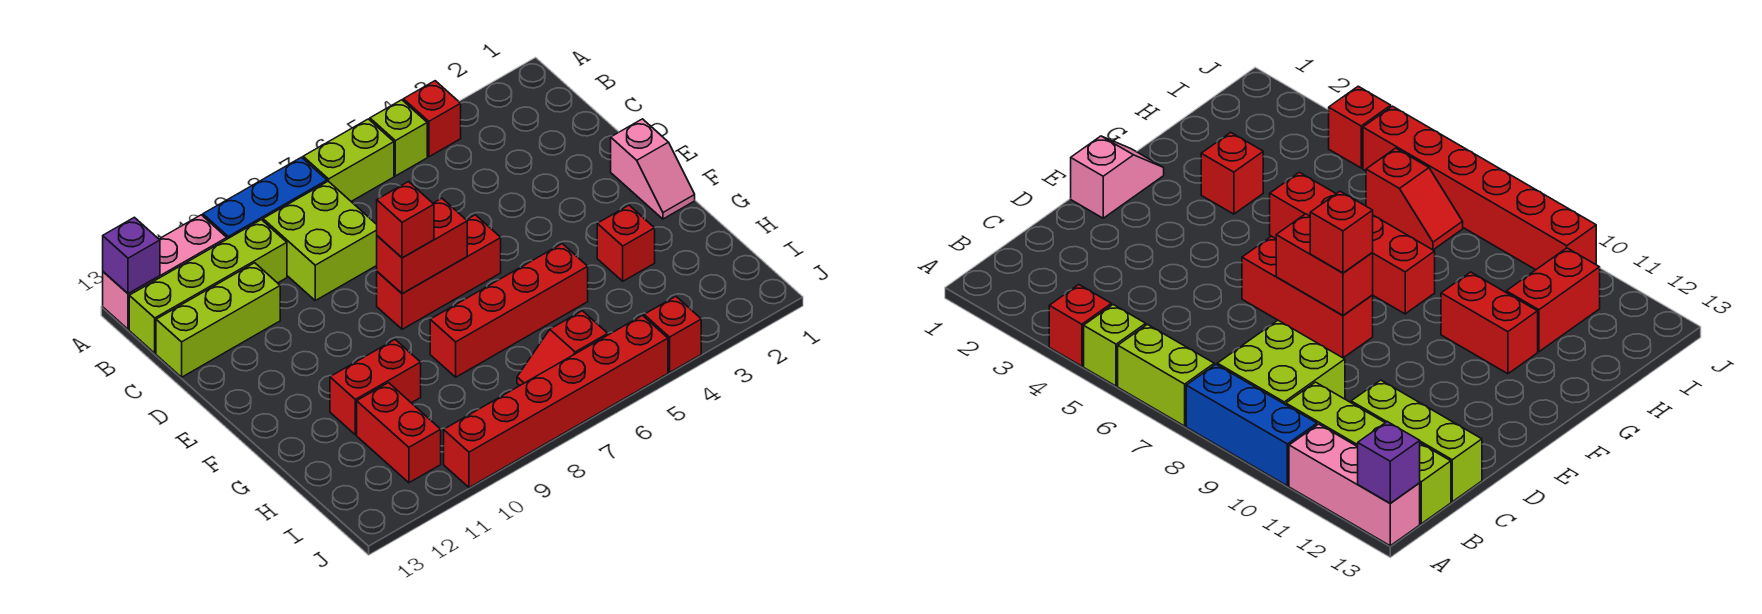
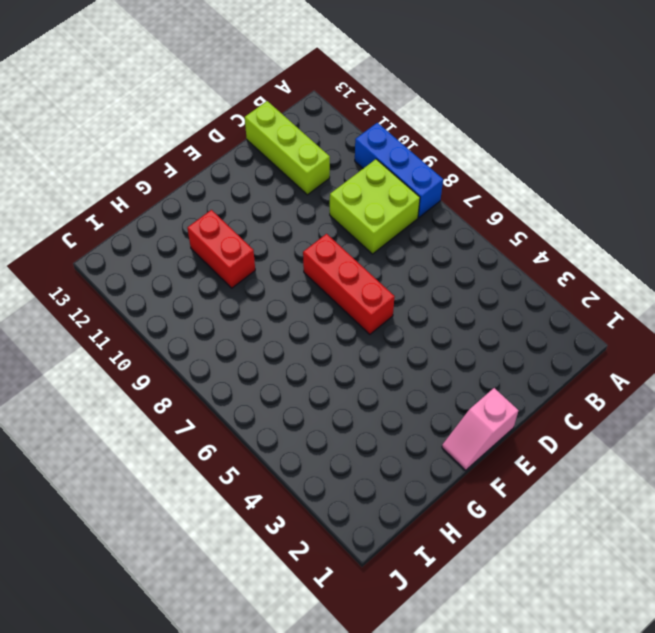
none -> red brick A4 level 1
none -> lime brick A5 level 1
none -> lime brick A6:A7 level 1

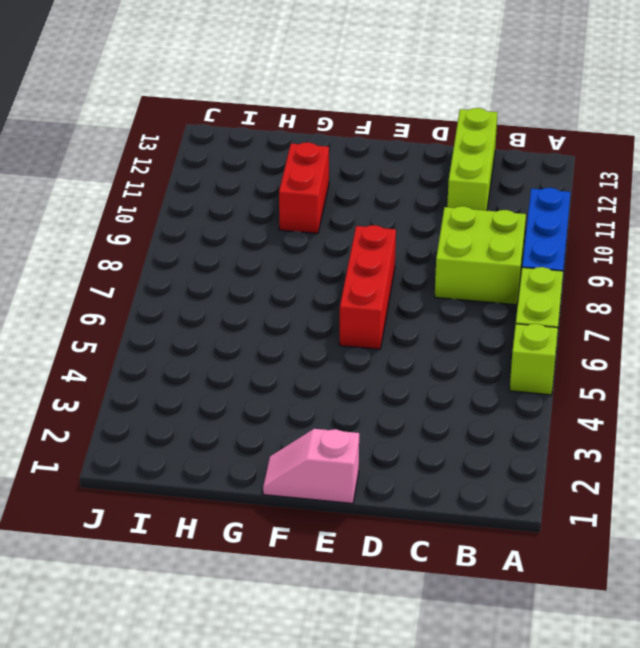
none -> red brick A4 level 1
none -> pink brick A11:A13 level 1
none -> lime brick B10:B13 level 1

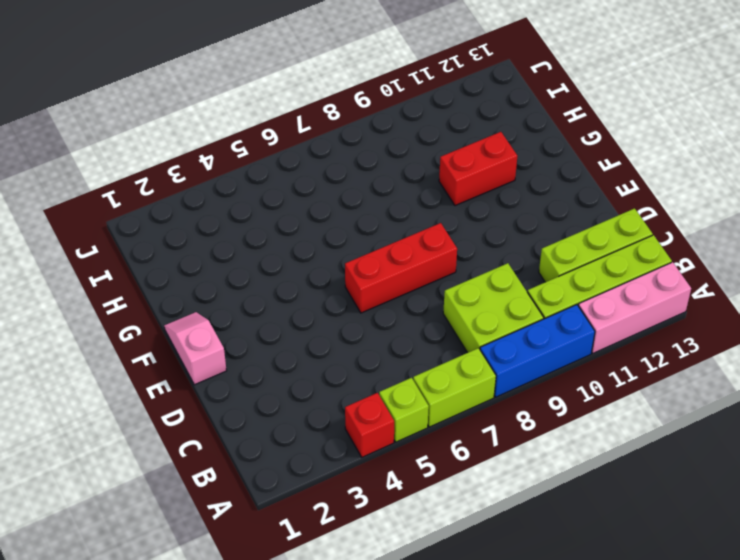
none -> red brick G3 level 1
none -> red brick G5:G8 level 1
none -> red brick H11:I11 level 1

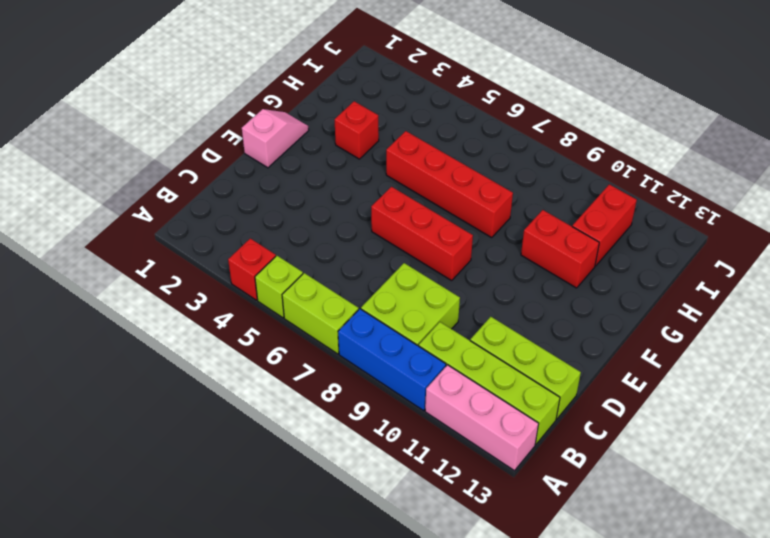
none -> red slope I6:I7 level 1 top 6
none -> red brick J4 level 1
none -> red brick J5:J10 level 1

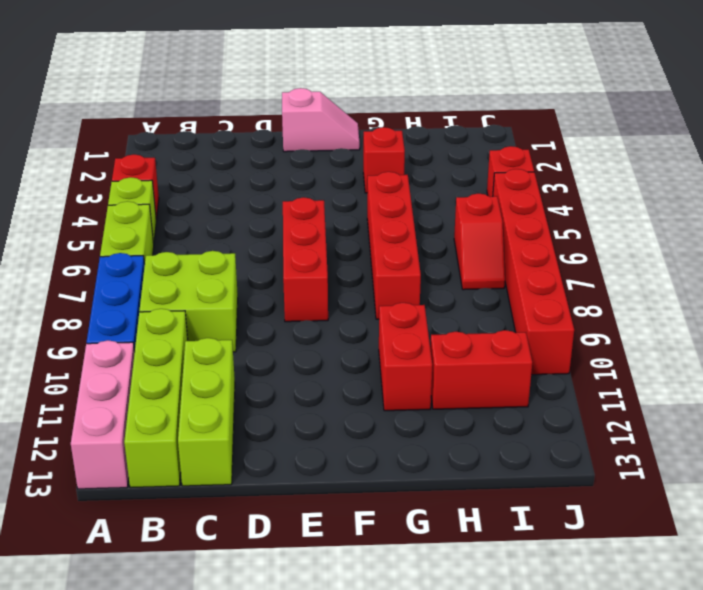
none -> purple brick A13 level 2
none -> red brick E7:E8 level 2
none -> red brick E8 level 3

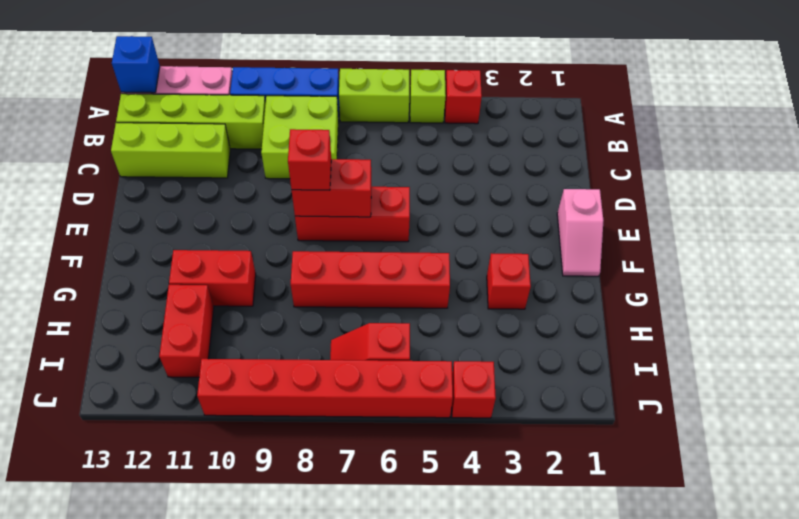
blue brick A13 level 2 -> purple brick A13 level 2

